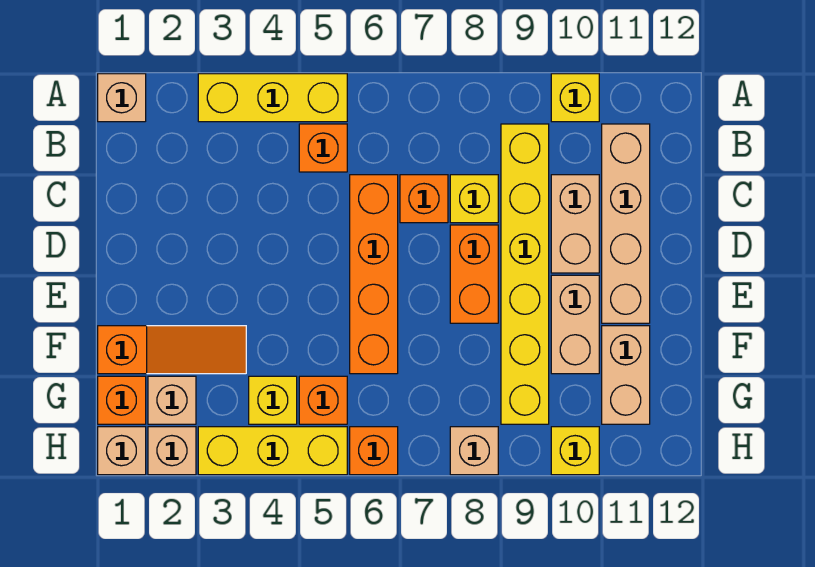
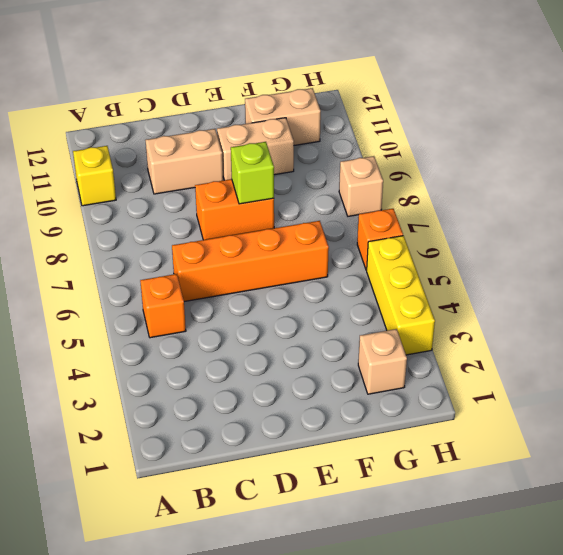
lime brick E8 level 2 -> none
none -> tan brick A1 level 1
none -> yellow brick A3:A5 level 1
none -> yellow brick B9:G9 level 1

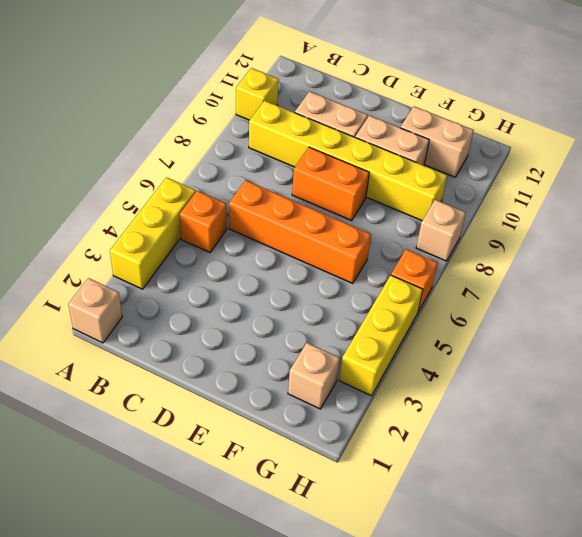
none -> tan brick B11:E11 level 1
none -> orange brick C7 level 1
none -> yellow brick C8 level 1

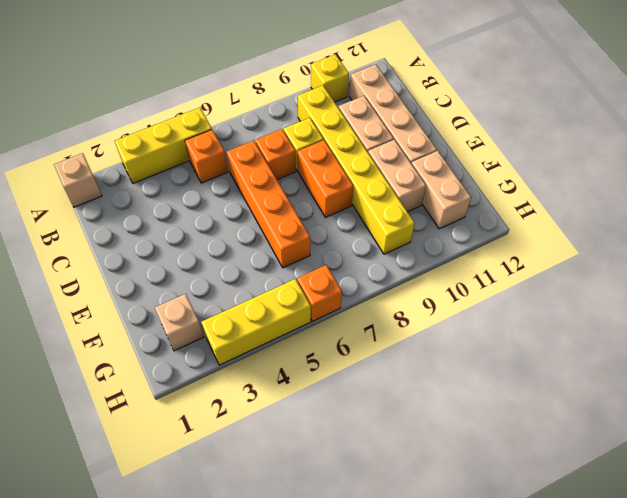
none -> orange slope F1:F3 level 1 top 1
none -> orange brick G1 level 1
none -> yellow brick G4 level 1

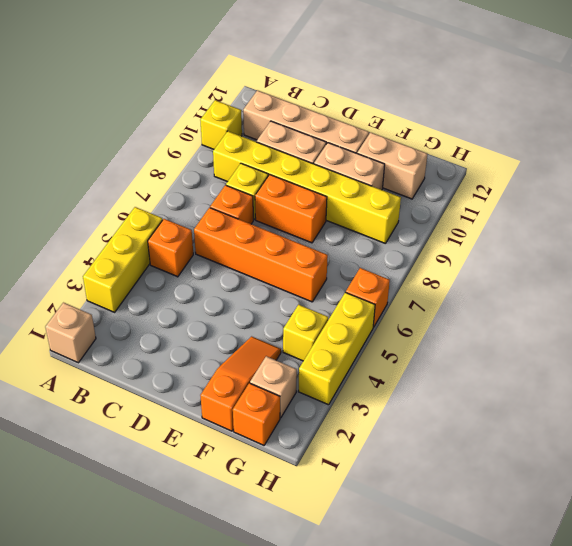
none -> orange brick G5 level 1
none -> tan brick H1 level 1
none -> tan brick H2 level 1

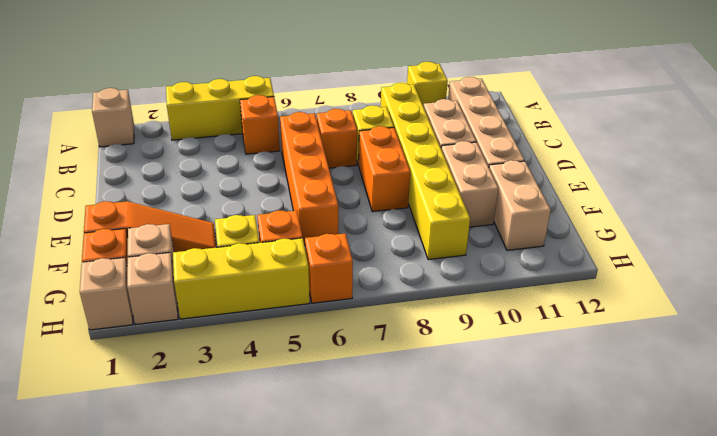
none -> tan brick H8 level 1
none -> yellow brick H10 level 1

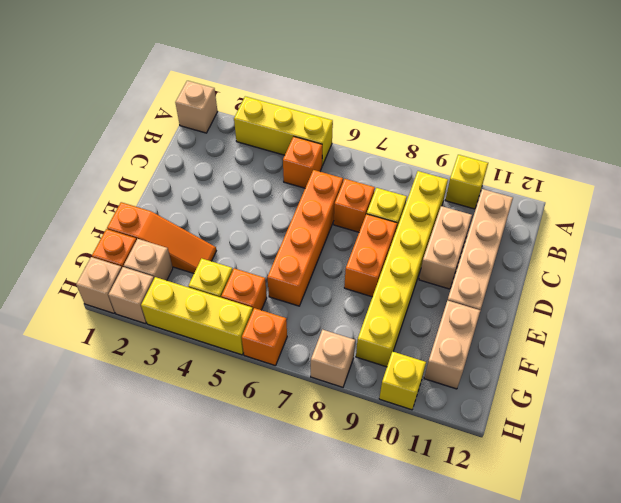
none -> tan brick E10:F10 level 1

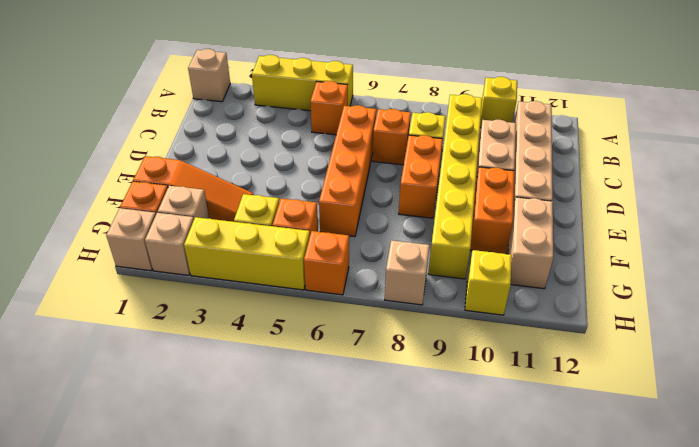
orange brick E10:F10 level 1 -> tan brick E10:F10 level 1

